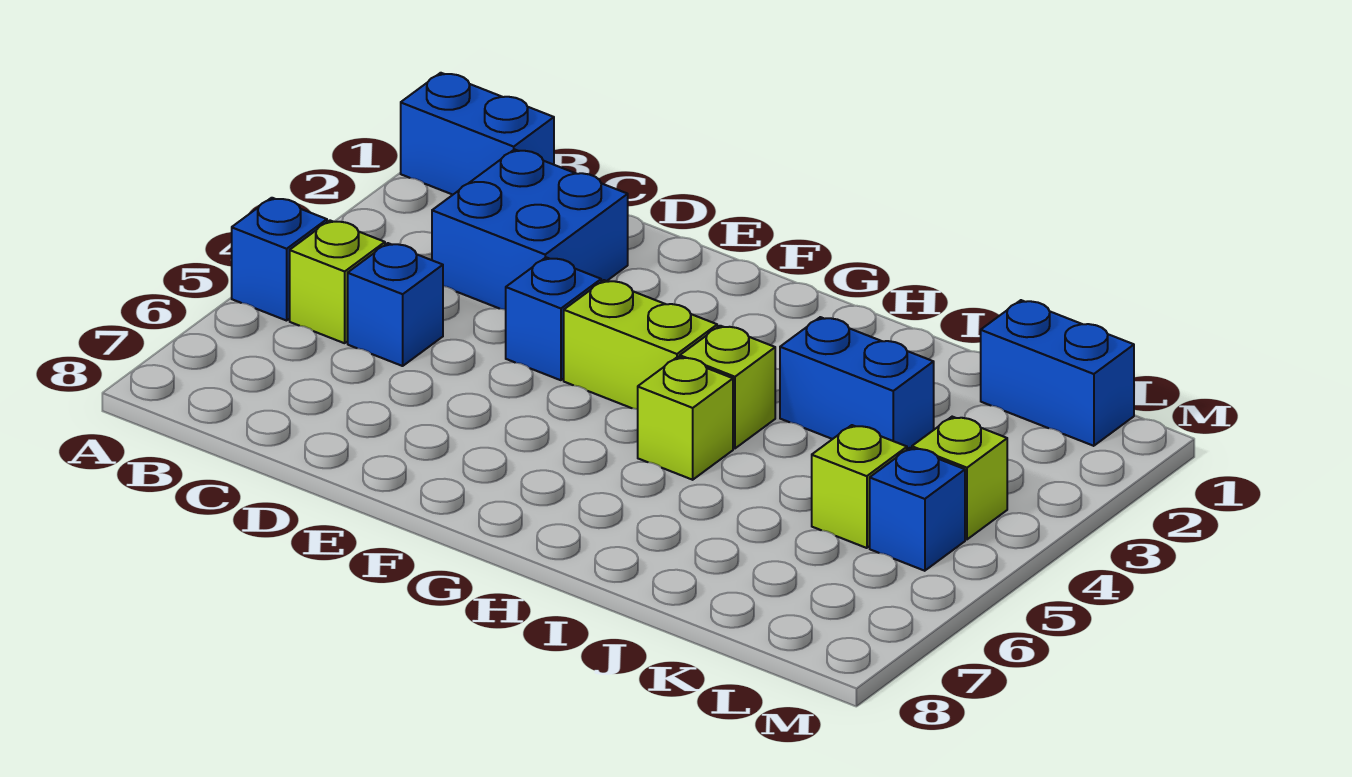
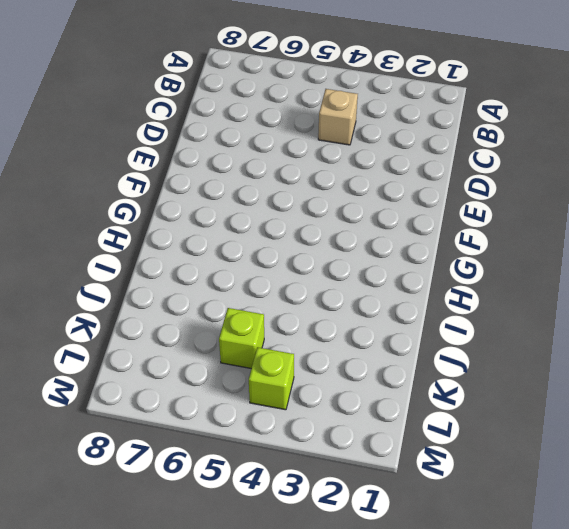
tan brick C4 level 1 -> none
none -> blue brick A1:B1 level 1
none -> blue brick A5 level 1
none -> lime brick B5 level 1

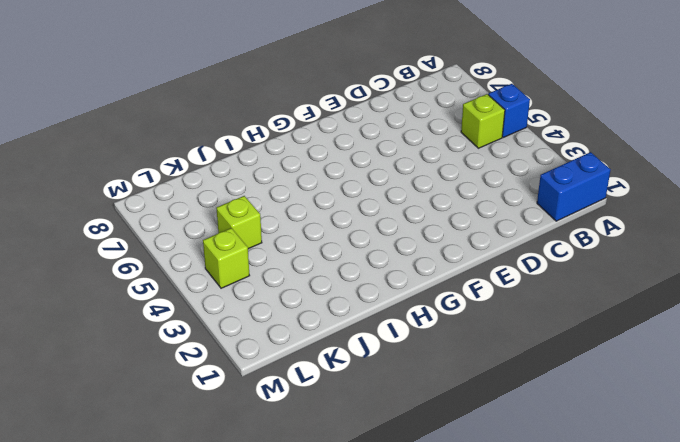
none -> blue brick C2:D3 level 1
none -> blue brick C5 level 1
none -> blue brick E4 level 1

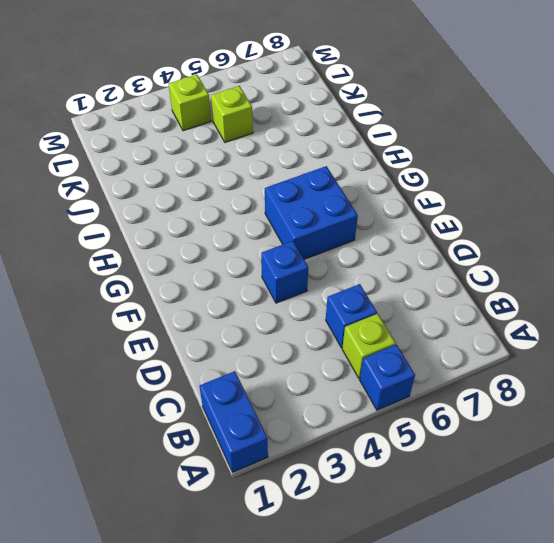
blue brick F5:G6 level 1 -> blue brick C2:D3 level 1
none -> lime brick F4:G4 level 1
none -> lime brick H4 level 1
none -> lime brick H5 level 1

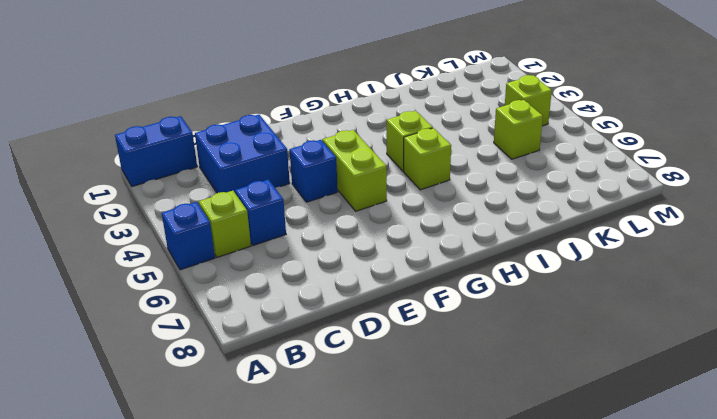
lime brick F4:F5 level 1 -> lime brick F4:G4 level 1
none -> blue brick I3:J3 level 1
none -> blue brick K1:L1 level 1
none -> blue brick L5 level 1

